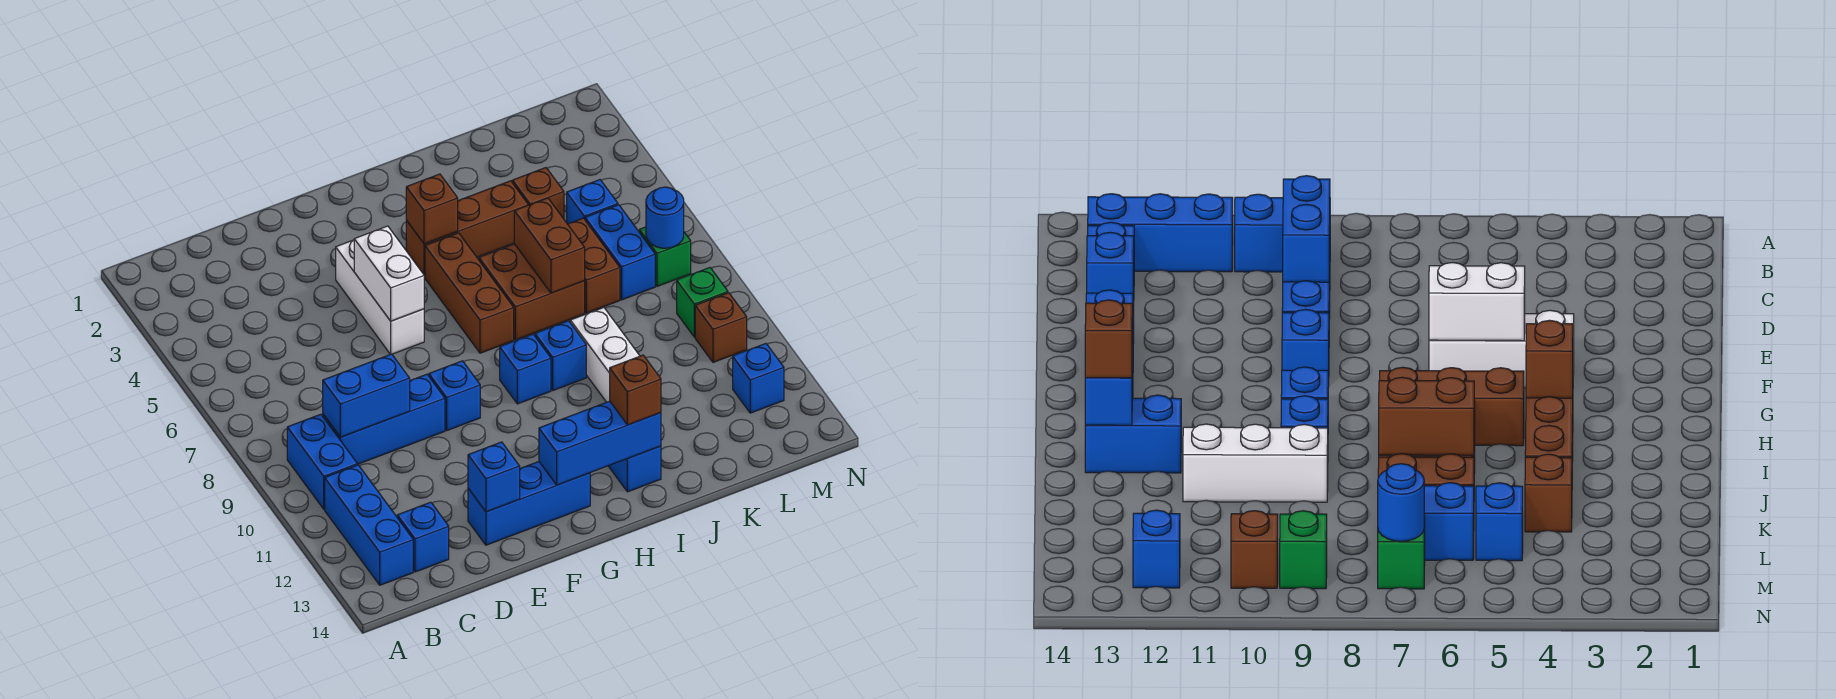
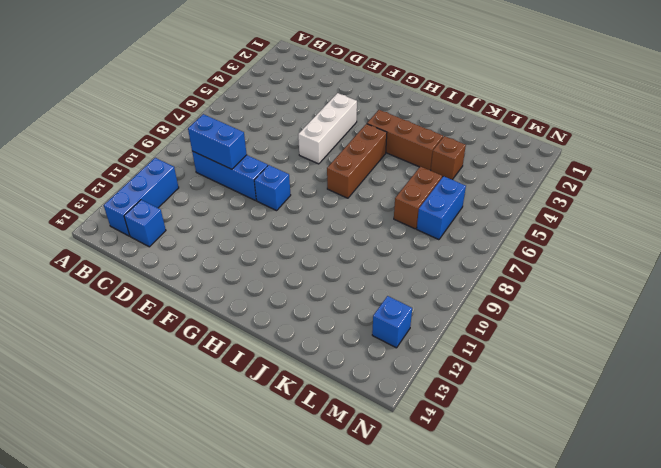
none -> blue brick B9:B10 level 1
none -> blue brick E13:G13 level 1
none -> blue brick H9 level 1
none -> brown brick I6:J7 level 1

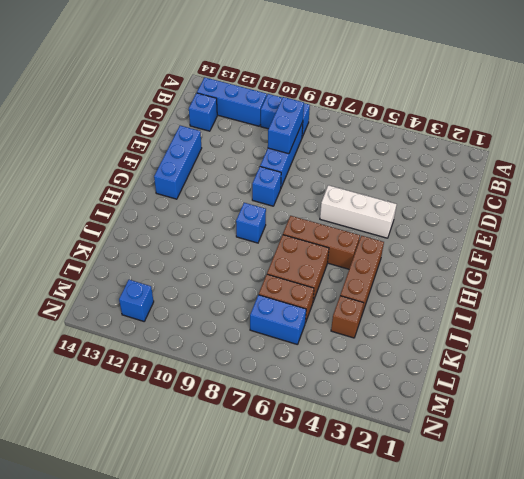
none -> blue brick I9 level 1
none -> blue brick I12:I13 level 1
none -> white brick J9:J11 level 1
none -> blue brick L5 level 1

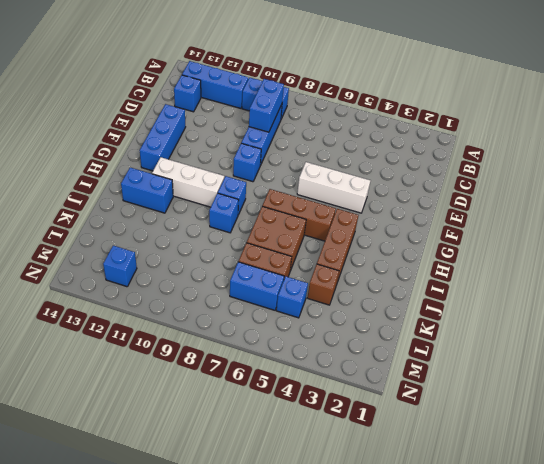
white brick H10:H12 level 1 -> white brick J9:J11 level 1
none -> green brick M7 level 1
none -> green brick M9 level 1
none -> brown brick M10 level 1
none -> blue brick E13 level 2

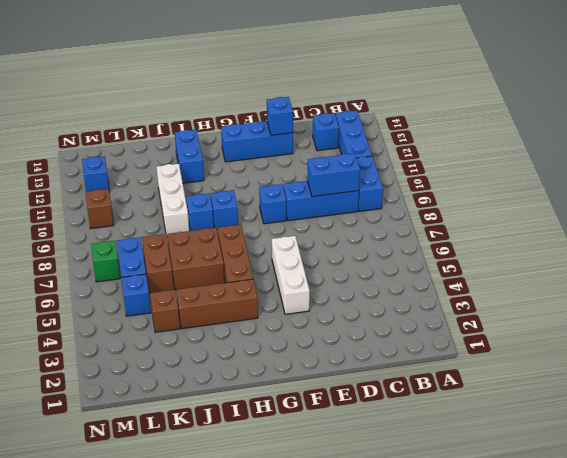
none -> green brick M9 level 1
none -> white brick F5:F6 level 2
none -> blue brick G13:I13 level 2
none -> brown brick H4 level 2

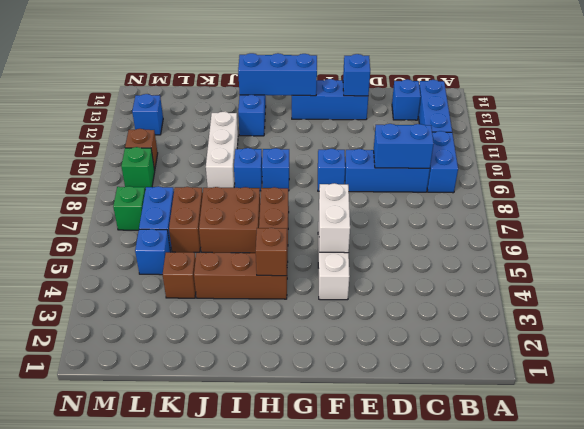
none -> brown brick J6:J7 level 2
none -> blue round brick M7 level 2
none -> brown brick I13 level 3

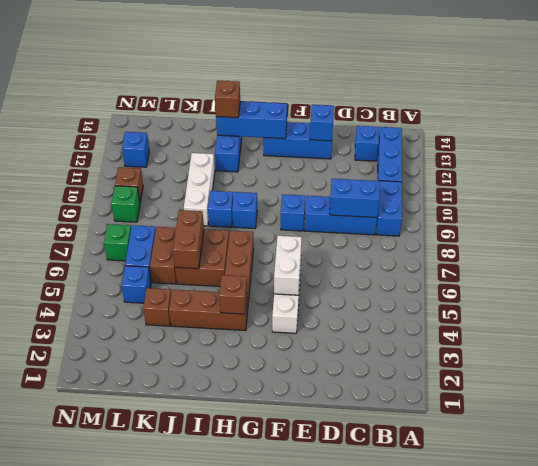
none -> blue round brick M7 level 2

